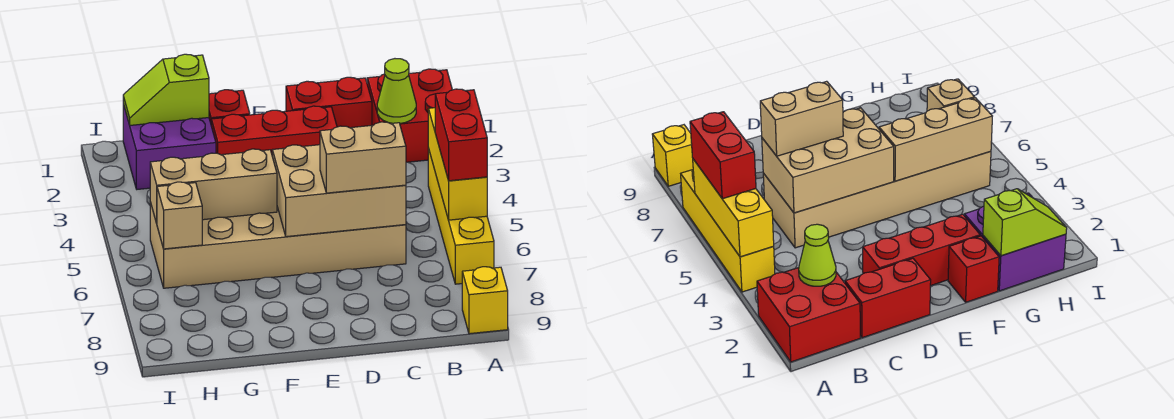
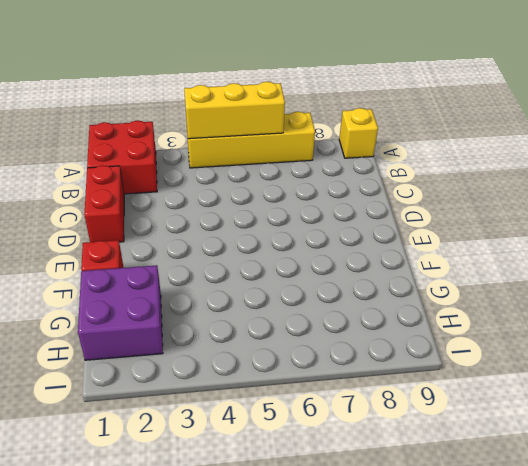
none -> tan brick C5:H6 level 1
none -> red brick D2:F2 level 1
none -> lime cone B2 level 2

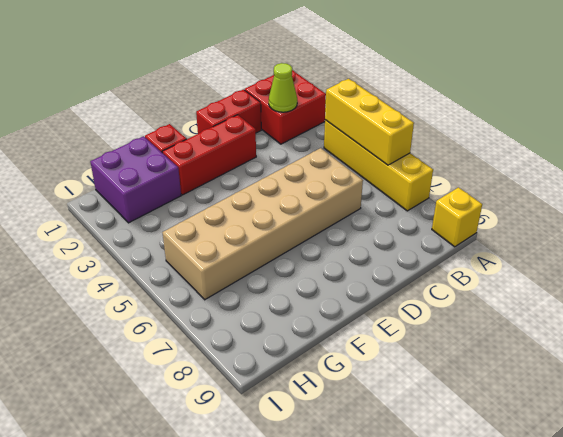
none -> tan brick C5:E6 level 2
none -> tan brick F5:H5 level 2
none -> lime slope G1:H1 level 2 top G

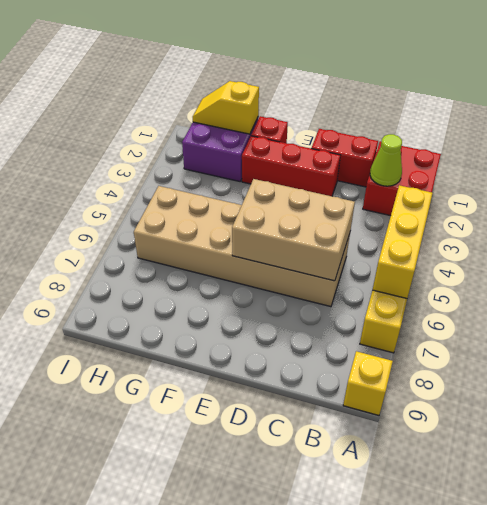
yellow slope G1:H1 level 2 top G -> lime slope G1:H1 level 2 top G
none -> tan brick F5:H5 level 2
none -> tan brick H6 level 2
none -> red brick A5:A6 level 3

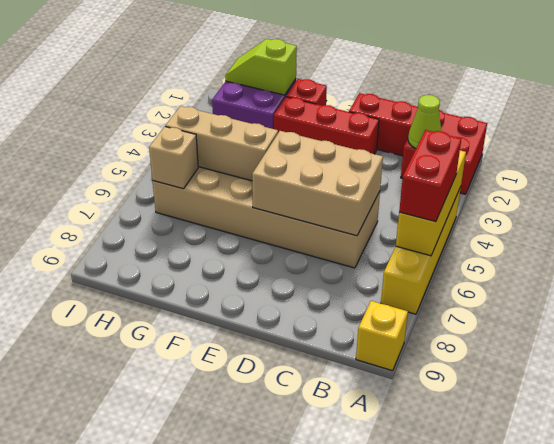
none -> tan brick C6:D6 level 3

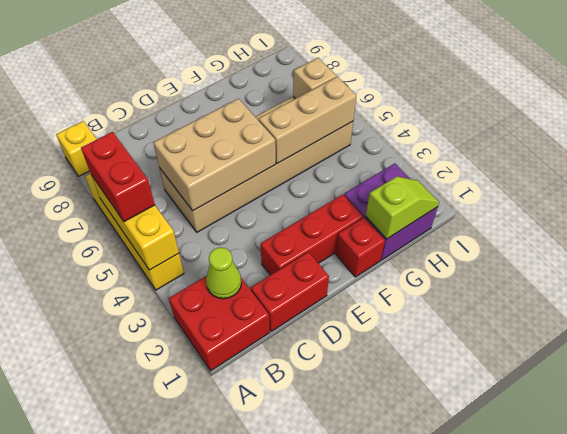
none -> tan brick C6:D6 level 3

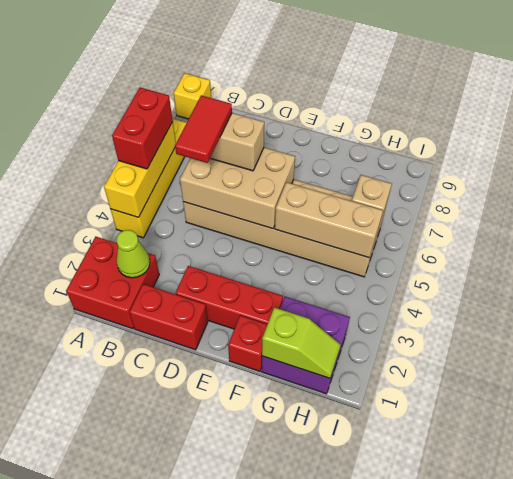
red tile C5:C6 level 4 -> none

